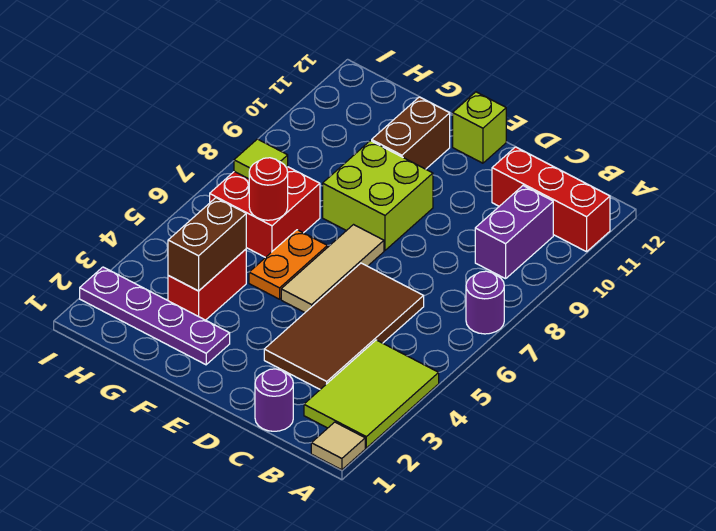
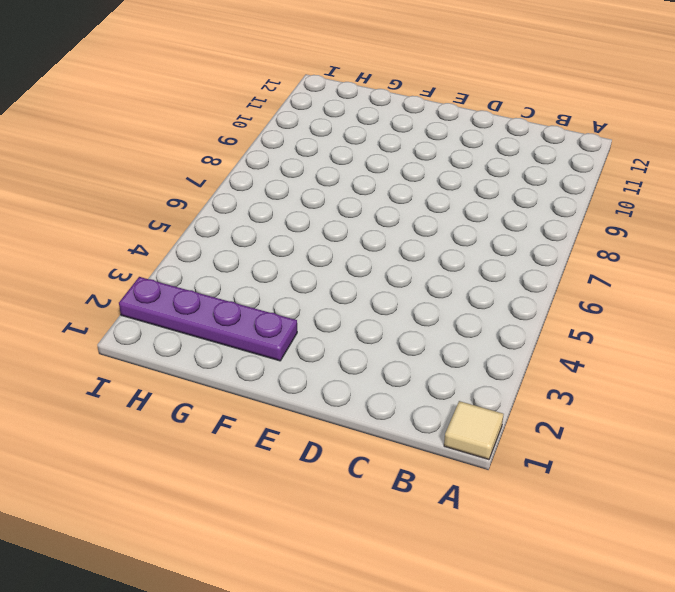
none -> lime tile A2:B4 level 1
none -> purple round brick A7 level 1
none -> red brick A11:C11 level 1

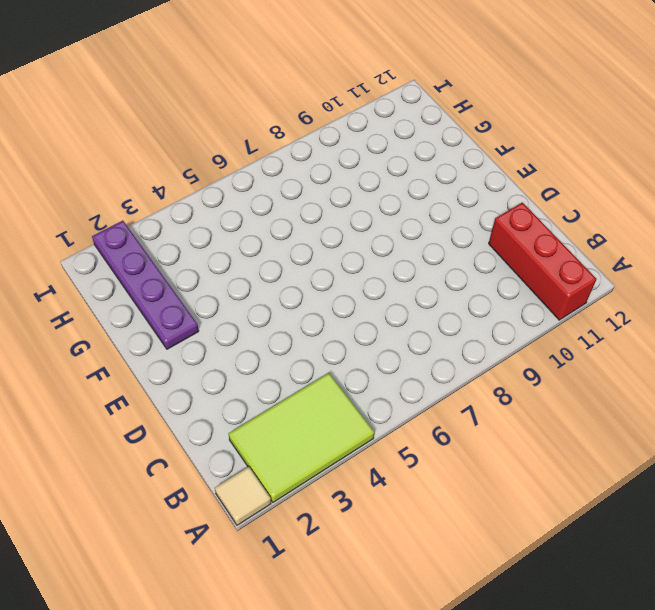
none -> purple round brick A7 level 1
none -> purple brick B9:B10 level 1
none -> purple round brick C1 level 1

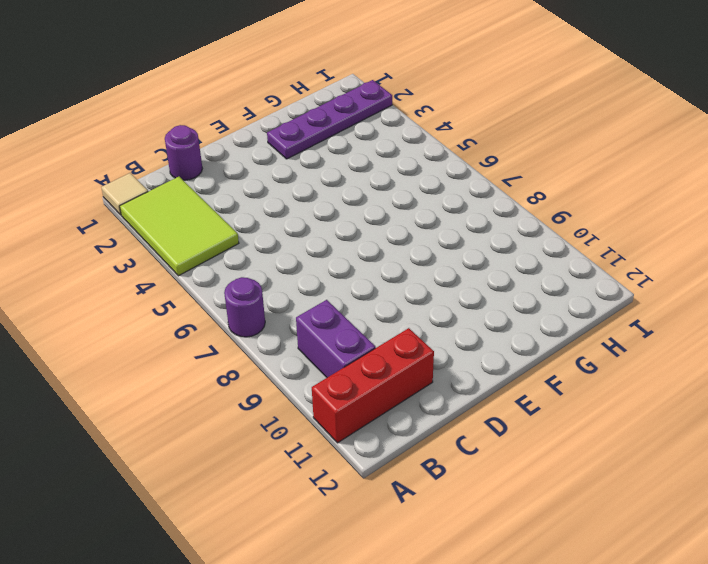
none -> brown tile C3:D6 level 1
none -> tan tile E5:E7 level 1
none -> lime brick E8:F9 level 1

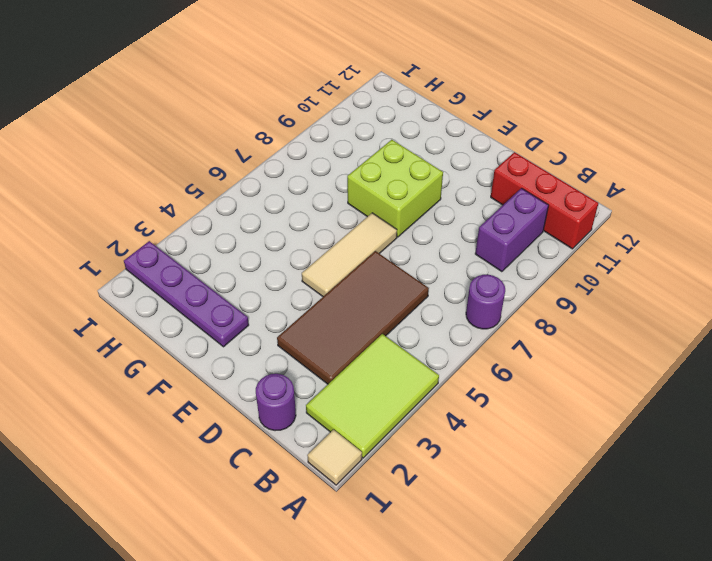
none -> lime brick E12 level 1
none -> orange plate F5:F6 level 1
none -> brown brick F10:F11 level 1

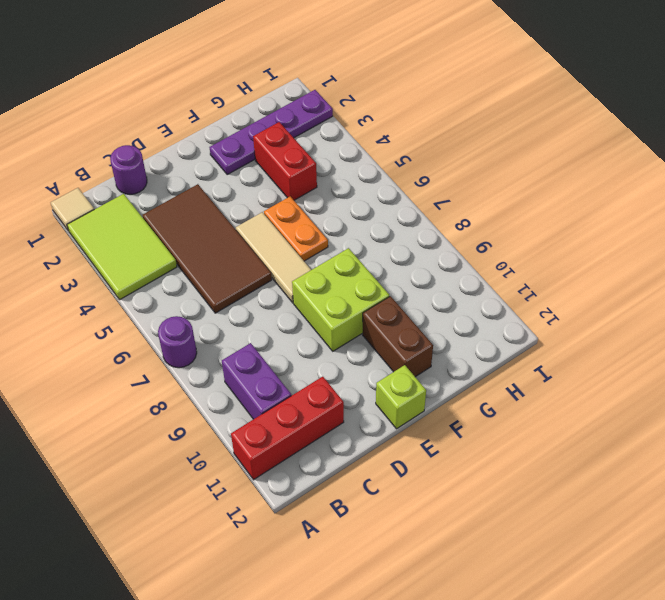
none -> red brick G6:H7 level 1
none -> brown brick G3:G4 level 2
none -> red round brick G6 level 2

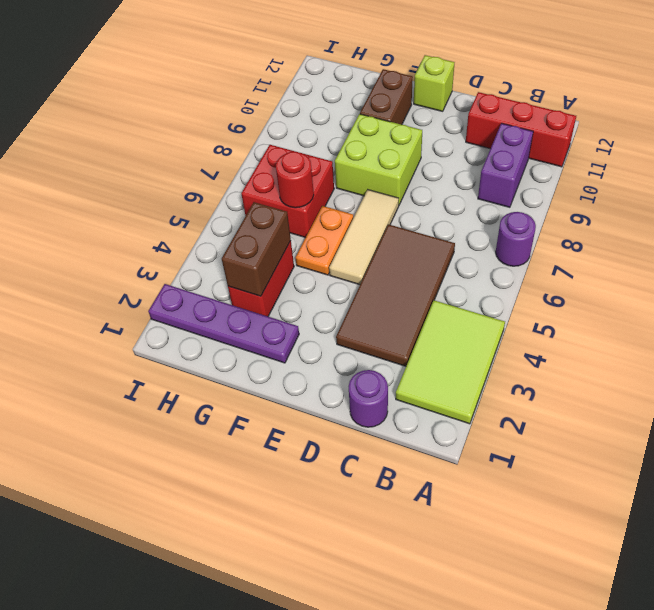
none -> tan tile A1 level 1
none -> lime tile H7 level 2

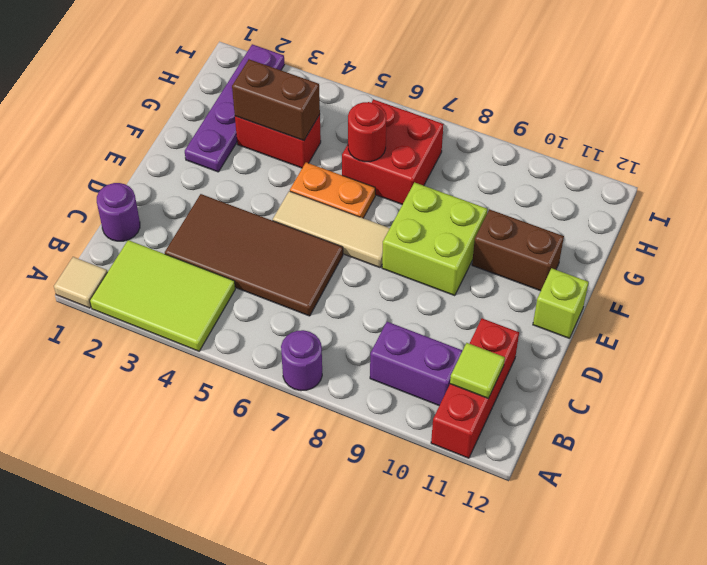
lime tile B11 level 2 -> lime tile H7 level 2

